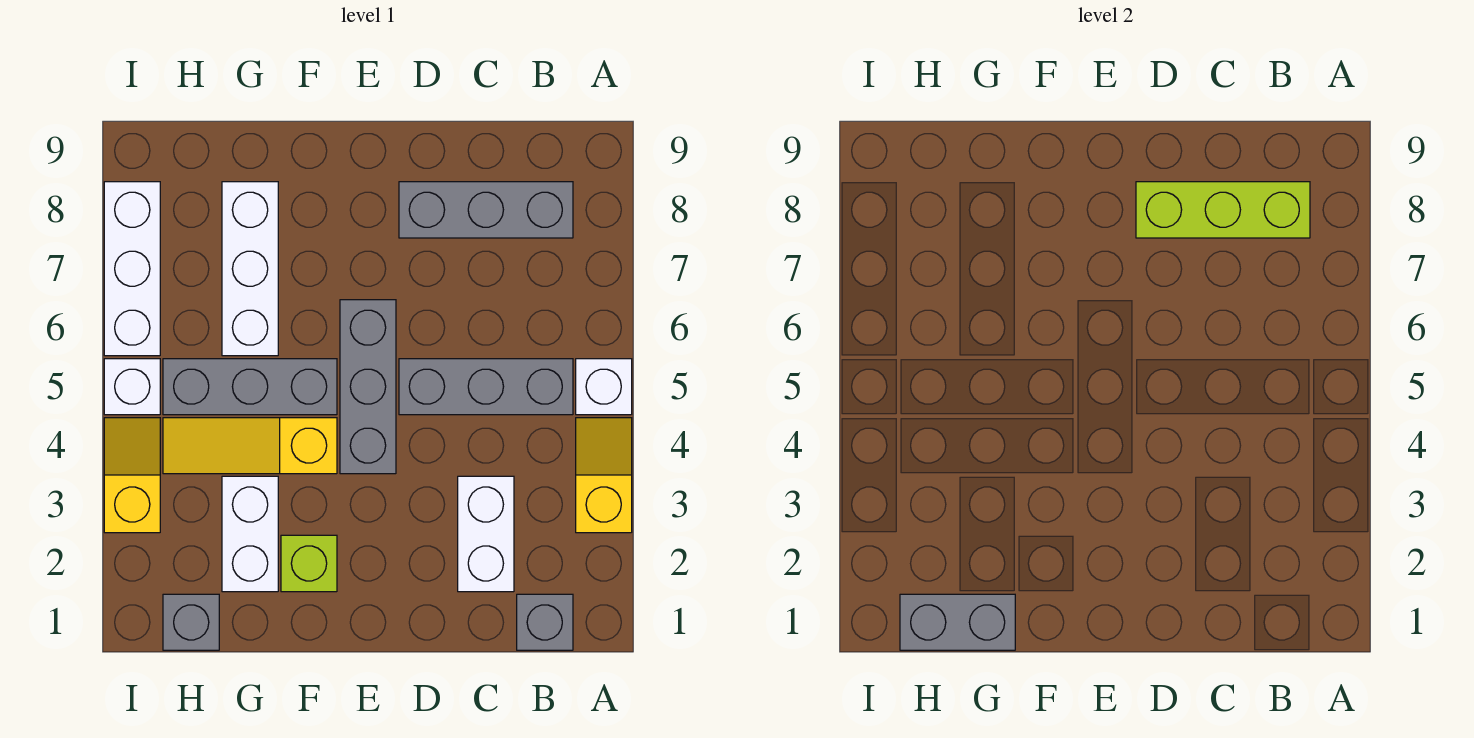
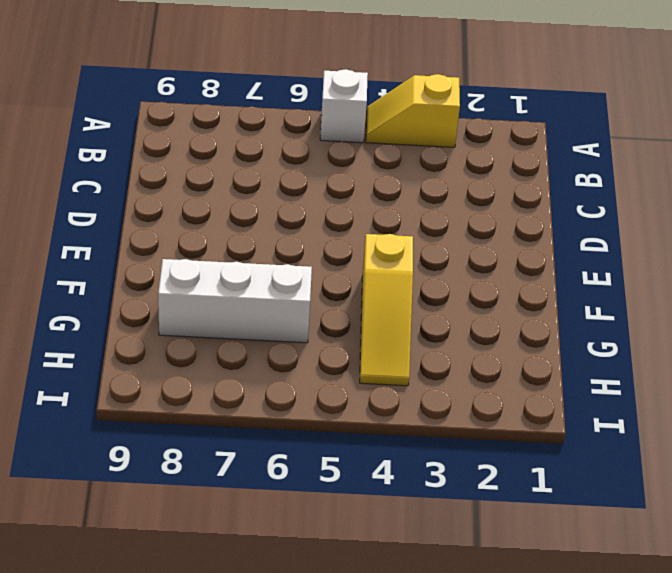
none -> grey brick B1 level 1
none -> grey brick B5:D5 level 1
none -> grey brick B8:D8 level 1

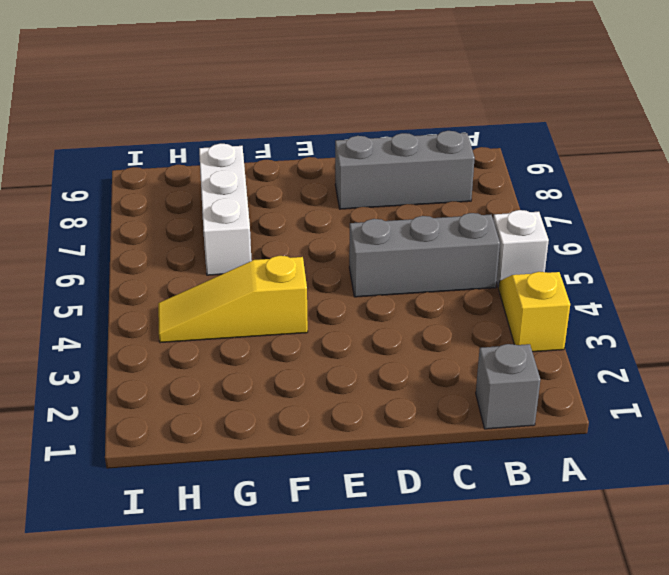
none -> white brick C2:C3 level 1
none -> grey brick E4:E6 level 1
none -> lime brick F2 level 1

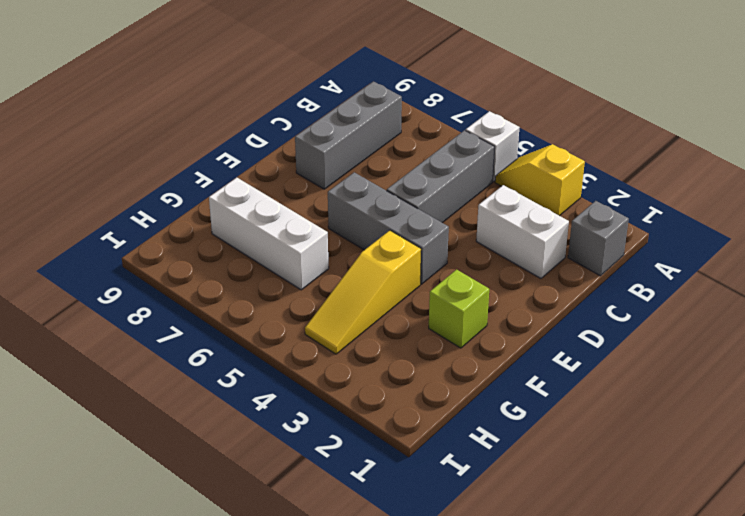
none -> grey brick F5:H5 level 1
none -> white brick G2:G3 level 1
none -> grey brick H1 level 1

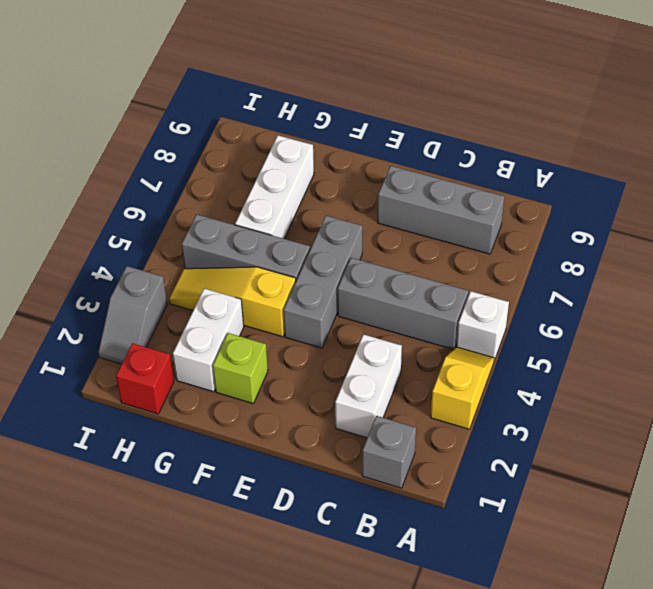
red brick H1 level 1 -> grey brick H1 level 1
grey slope I2:I3 level 1 top 3 -> yellow slope I3:I4 level 1 top 3
none -> white brick I5 level 1
none -> white brick I6:I8 level 1
none -> lime brick B8:D8 level 2

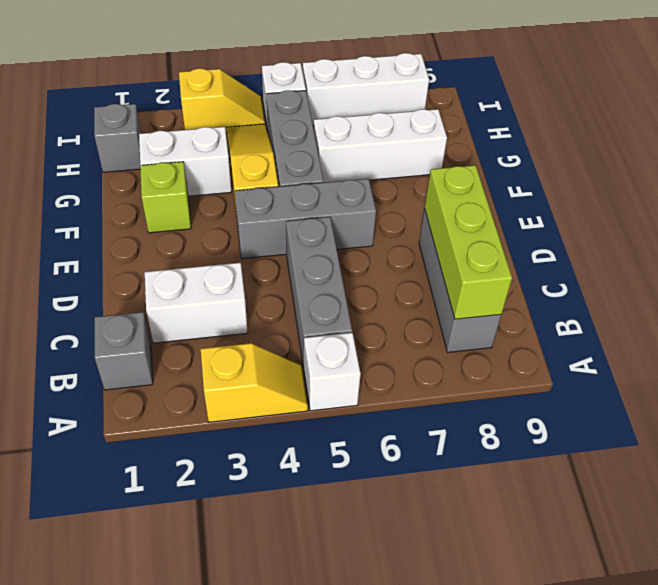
none -> grey brick G1:H1 level 2

